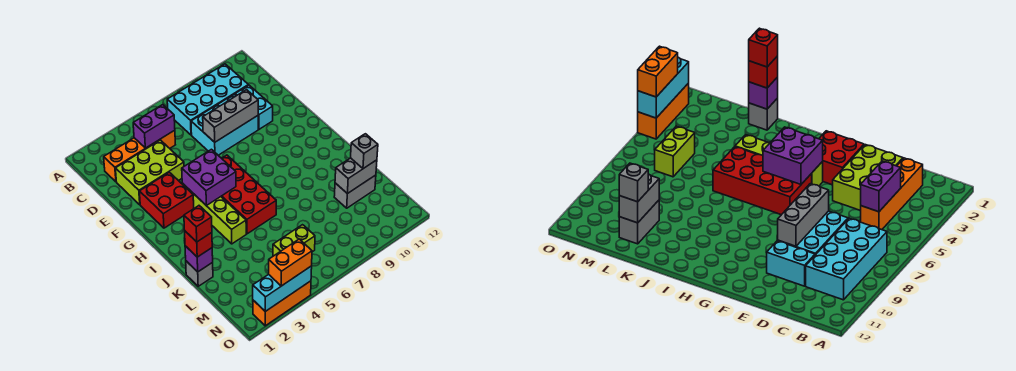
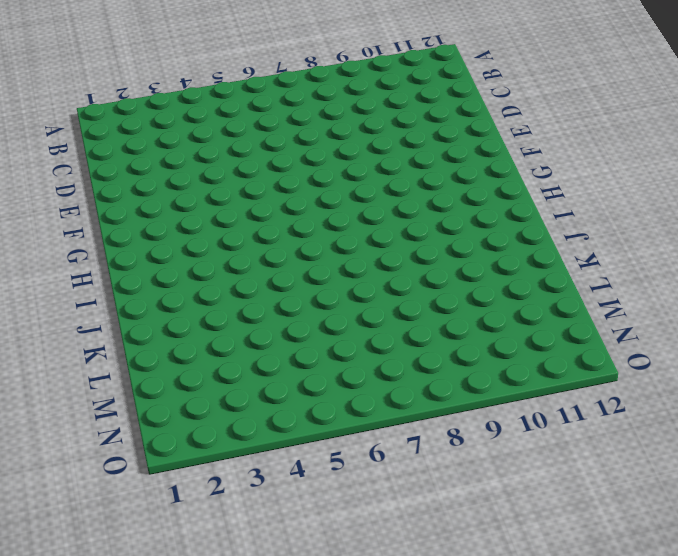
none -> cyan brick B7:C10 level 1
none -> orange brick C2:C5 level 1
none -> lime brick D2:E4 level 1

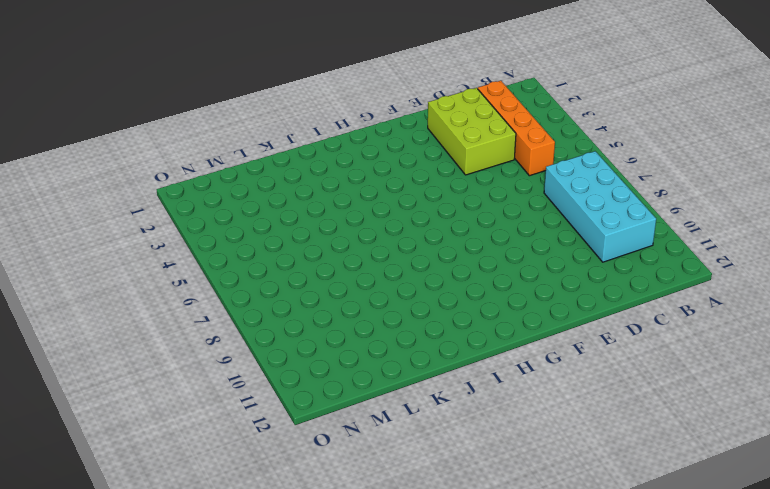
none -> cyan brick D7:E9 level 1
none -> cyan brick D10:E10 level 1
none -> red brick F2:G3 level 1

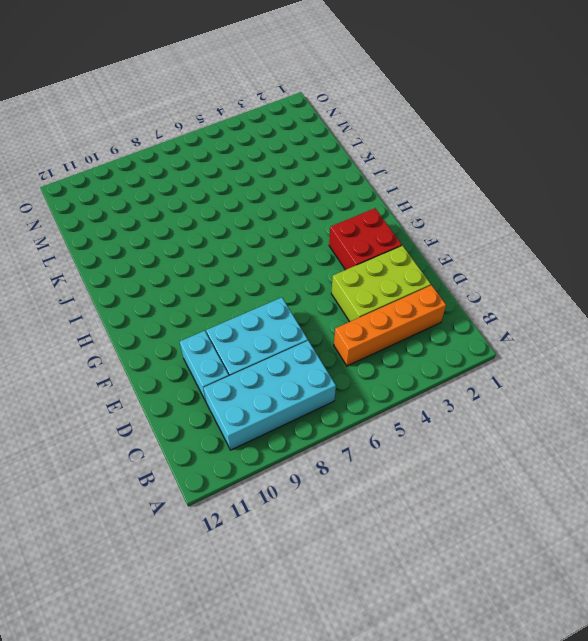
none -> lime brick G4:J4 level 1
none -> red brick G5:J6 level 1
none -> grey brick K1 level 1

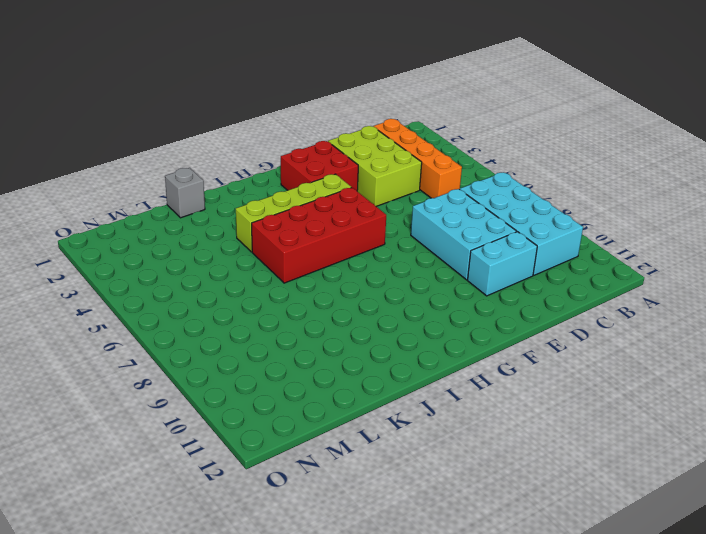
none -> grey brick L10:L11 level 1
none -> lime brick M5:M6 level 1
none -> orange brick O2:O4 level 1

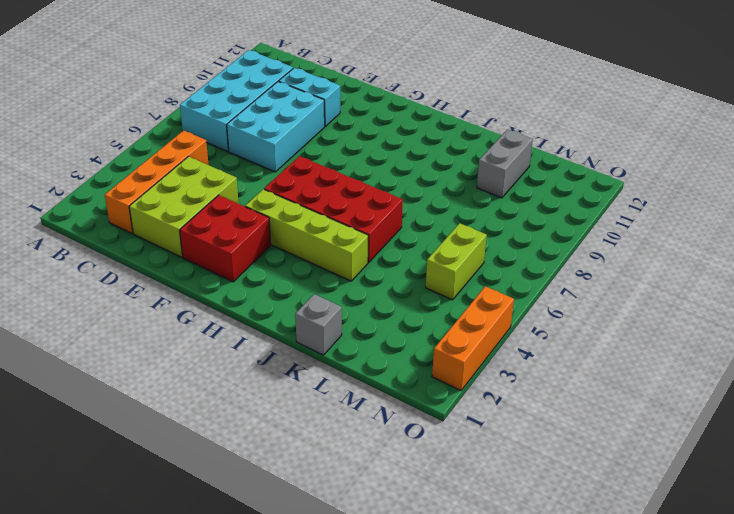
none -> purple brick C4:C5 level 2
none -> grey brick E7:E9 level 2
none -> purple brick G4:H5 level 2

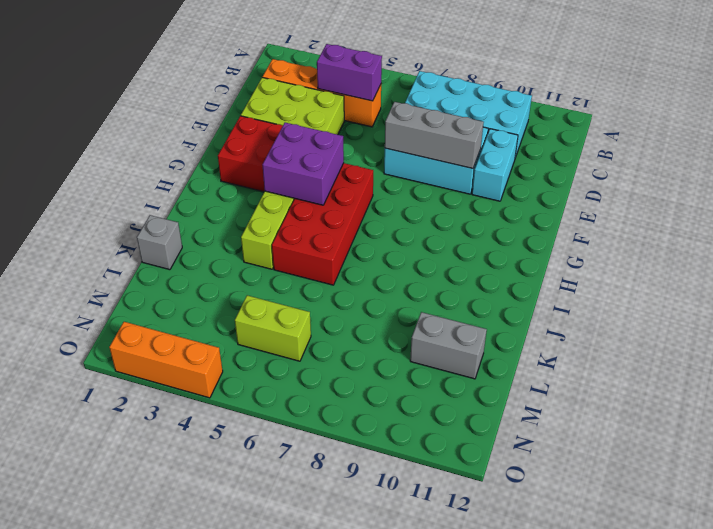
none -> purple brick K1 level 2
none -> grey brick L10:L11 level 2
none -> cyan brick O2:O4 level 2

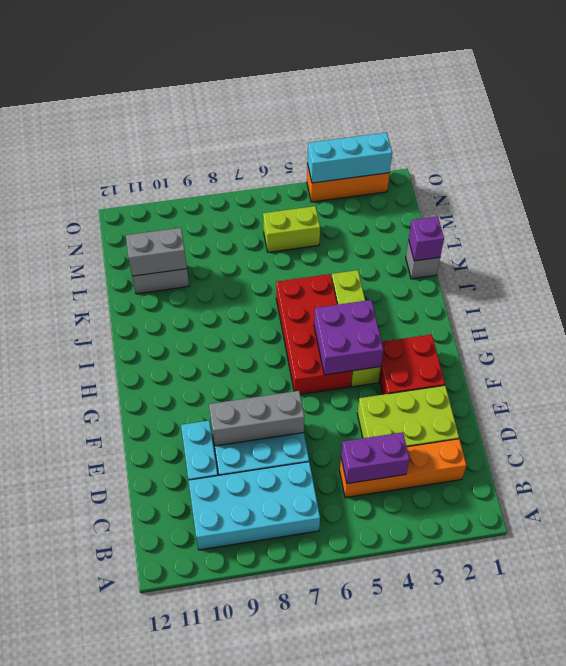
none -> red brick K1 level 3
none -> grey brick L11 level 3
none -> orange brick O3:O4 level 3

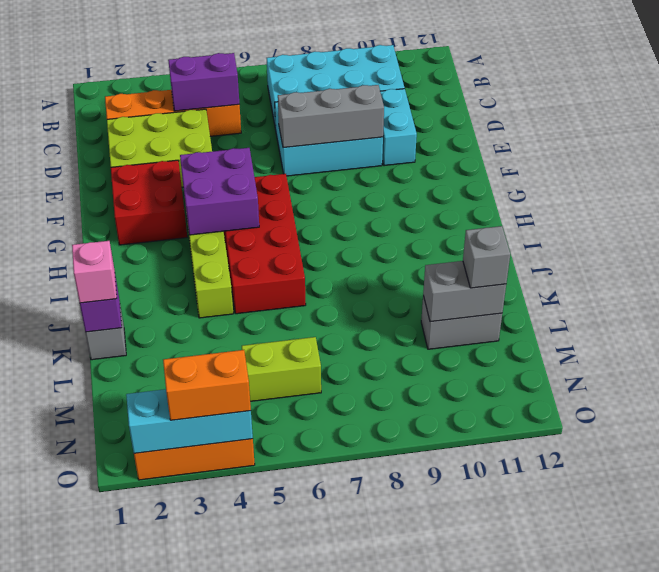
pink brick K1 level 3 -> red brick K1 level 3
none -> red brick K1 level 4

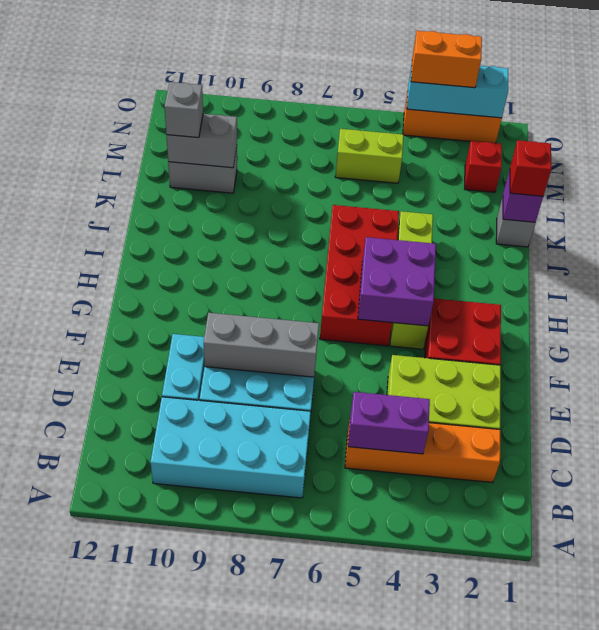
red brick M2 level 1 -> red brick K1 level 4

